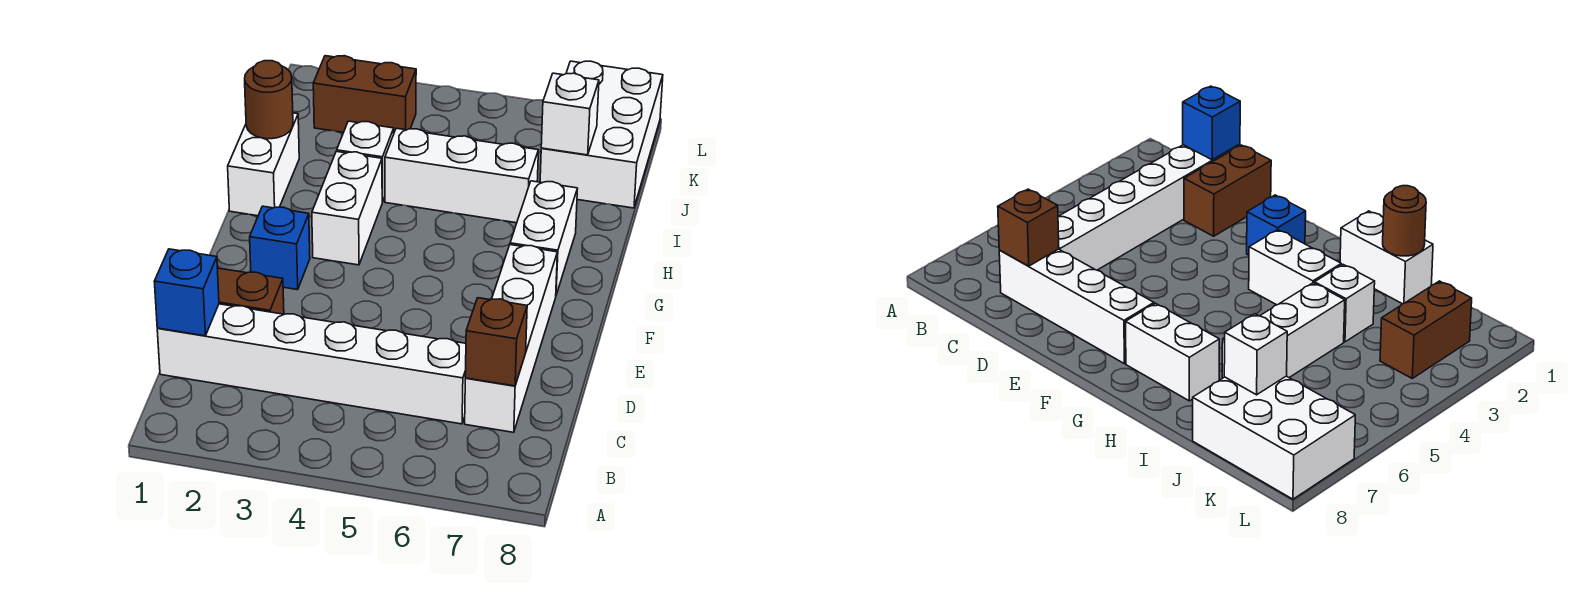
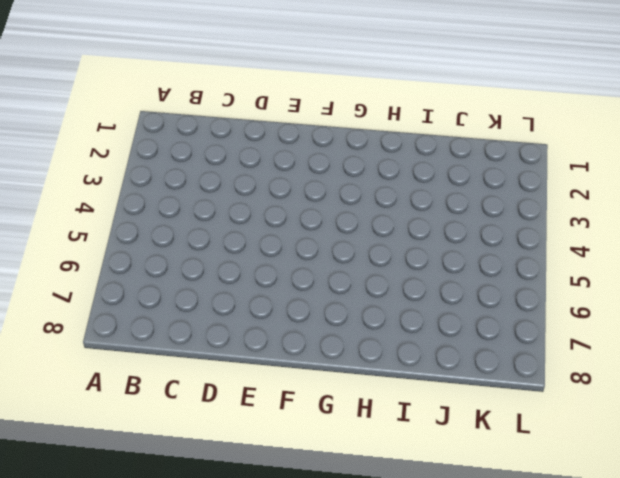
none -> white brick C1:C6 level 1
none -> white brick C7:F7 level 1
none -> brown brick D1:D2 level 1

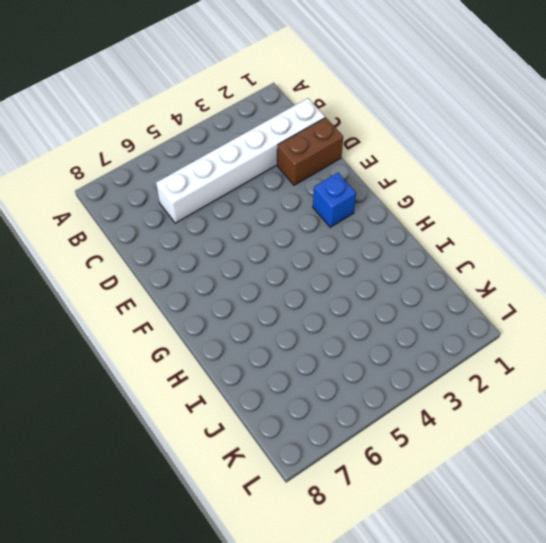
none -> white brick C7:F7 level 1
none -> white brick G3:H3 level 1
none -> white brick G7:H7 level 1

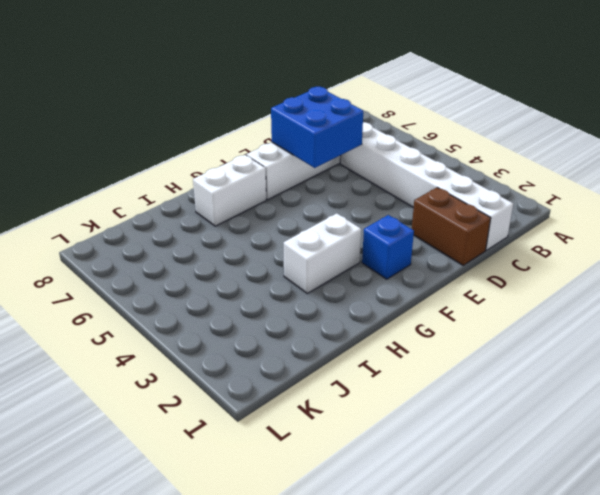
blue brick D6:E7 level 2 -> none
none -> white brick H1:I1 level 1
none -> white brick I3 level 1
none -> white brick I4:I6 level 1

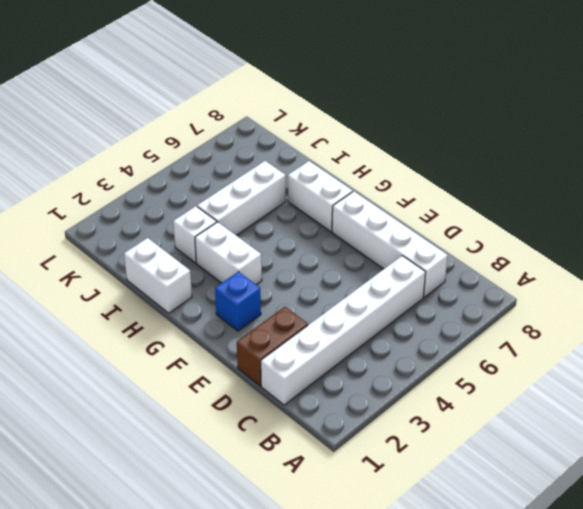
none -> white brick J7:L8 level 1
none -> brown brick K2:K3 level 1
none -> blue brick C1 level 2

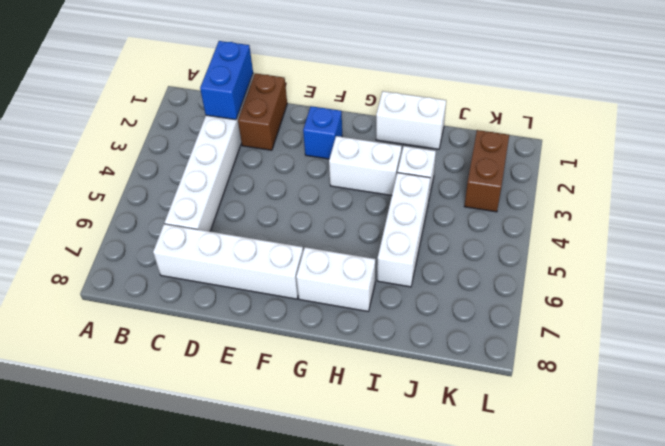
blue brick C1:C2 level 2 -> blue brick C1 level 2
none -> white brick J7:L8 level 1
none -> brown brick C7 level 2
none -> brown round brick I1 level 2

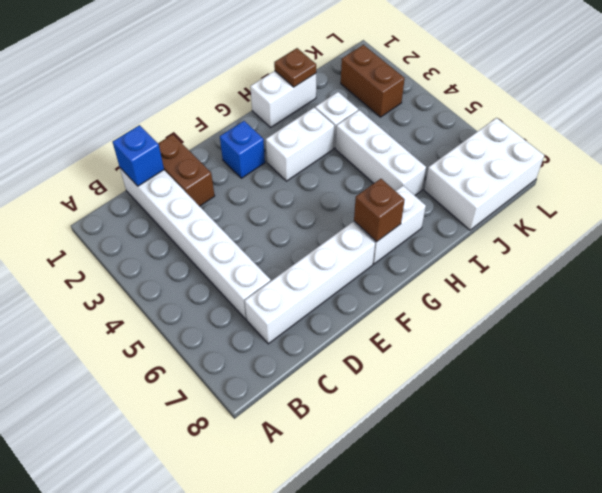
brown brick G7 level 2 -> brown brick C7 level 2
brown plate I1 level 2 -> brown round brick I1 level 2
none -> white brick J7 level 2

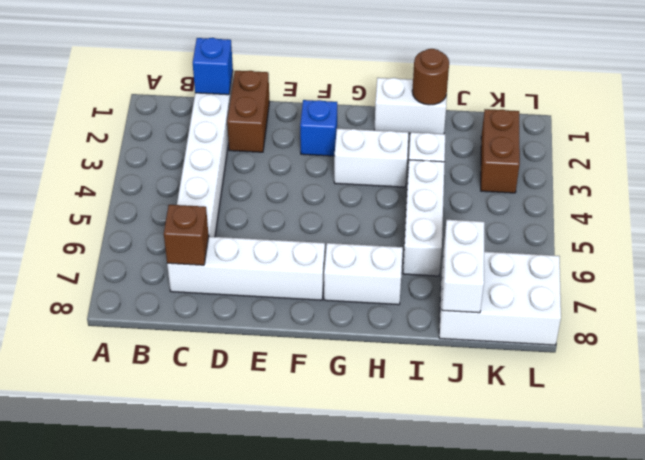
white brick J7:J8 level 2 -> white brick J7 level 2

